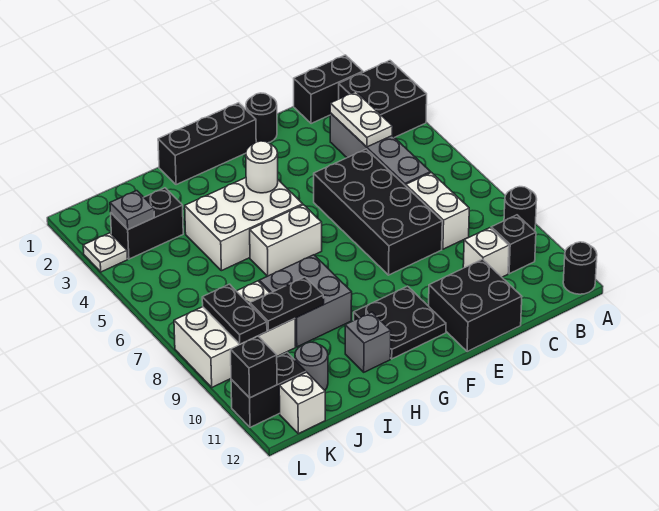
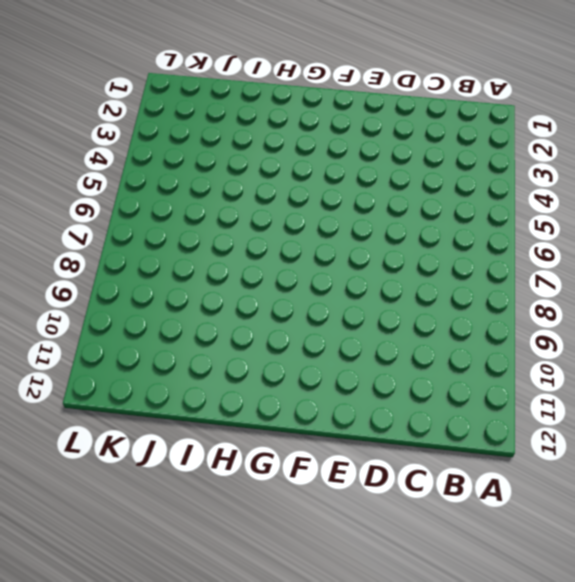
none -> black brick A2:B3 level 1
none -> black round brick A9 level 1
none -> black round brick A12 level 1

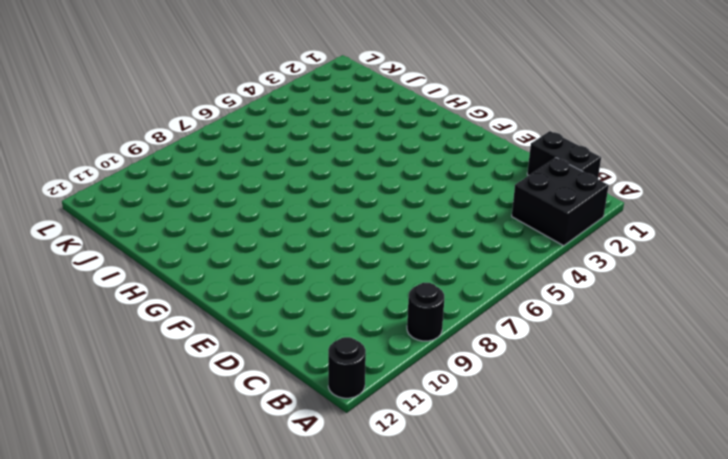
none -> black brick B10 level 1
none -> grey brick C3:C6 level 1
none -> white brick C7:C8 level 1

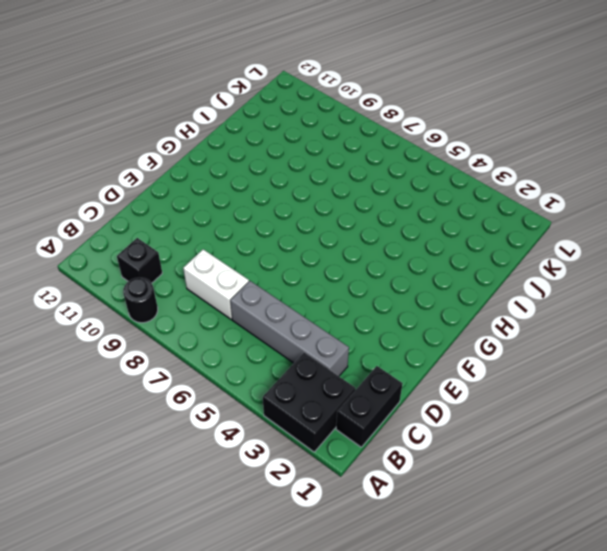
none -> black round brick A12 level 1
none -> white brick C10 level 1
none -> black brick D5:E8 level 1

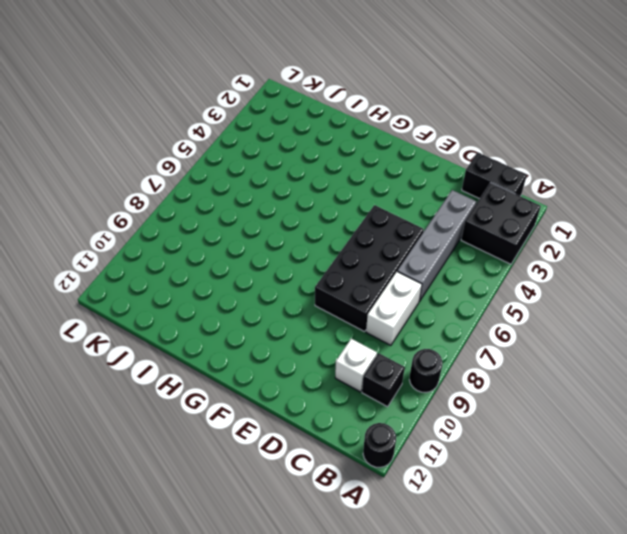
none -> black brick D11:E12 level 1
none -> black round brick E1 level 1
none -> black brick F1:H1 level 1

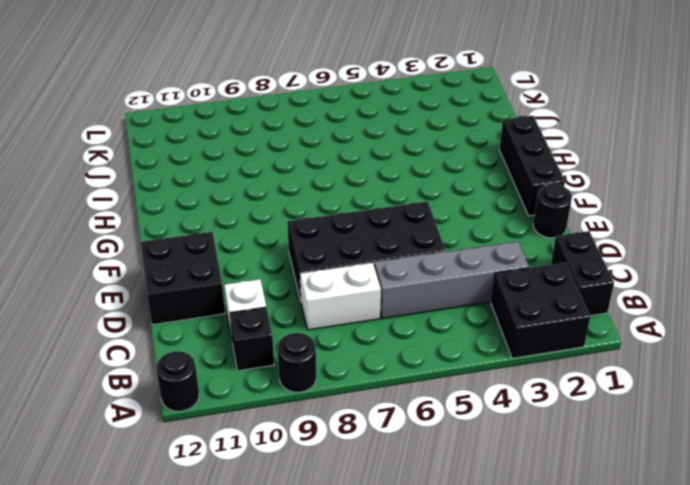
none -> black plate F10:G11 level 1
none -> white brick G4:I5 level 1
none -> white brick G6:H6 level 1

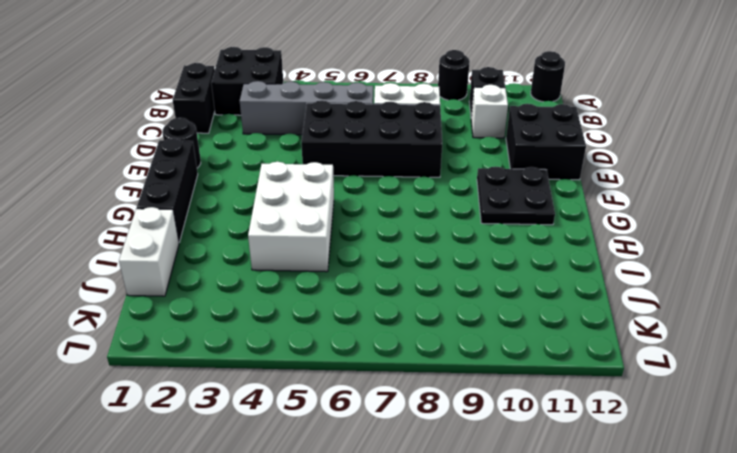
white brick I1:J1 level 1 -> white brick G6:H6 level 1
none -> grey brick H8:I9 level 1
none -> grey brick H11 level 1
none -> black brick J3:K3 level 1

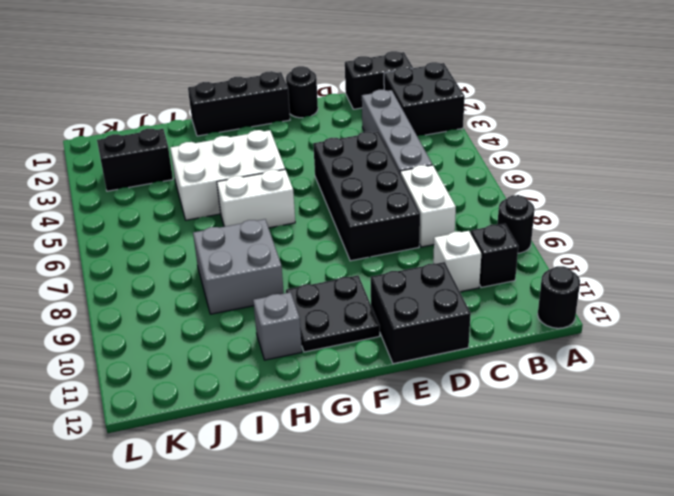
none -> white brick J8:L9 level 1
none -> grey round brick J11 level 1
none -> black brick K11:L11 level 1

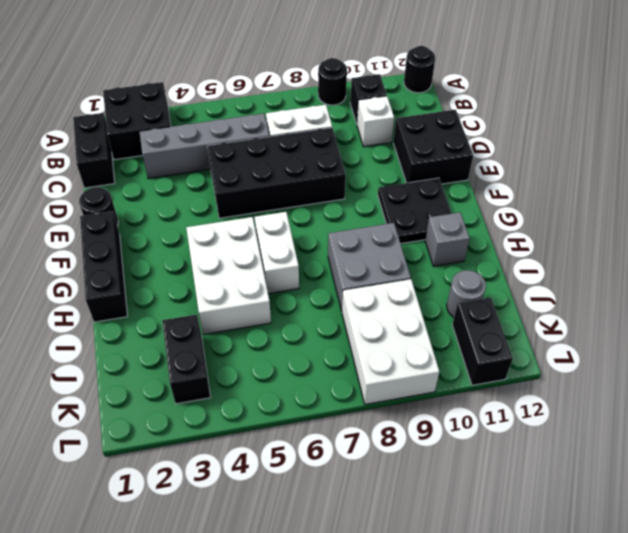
none -> white brick K12 level 1
none -> white plate L3 level 1
none -> white plate C3:C4 level 2

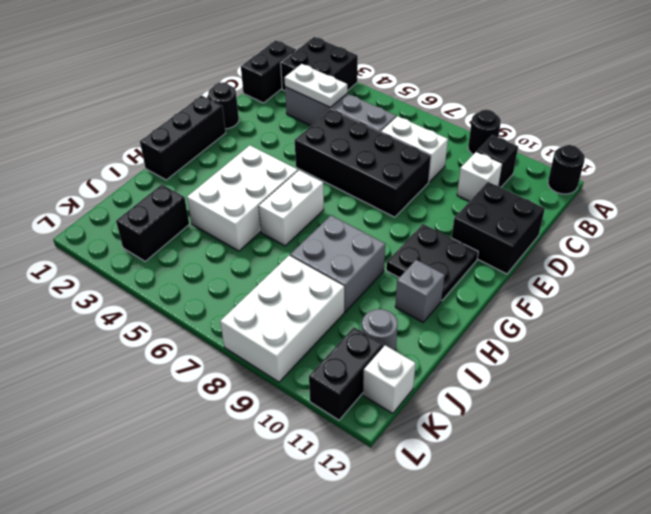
none -> white plate L3 level 1
none -> white round brick G4 level 2
none -> black plate I9:J9 level 2

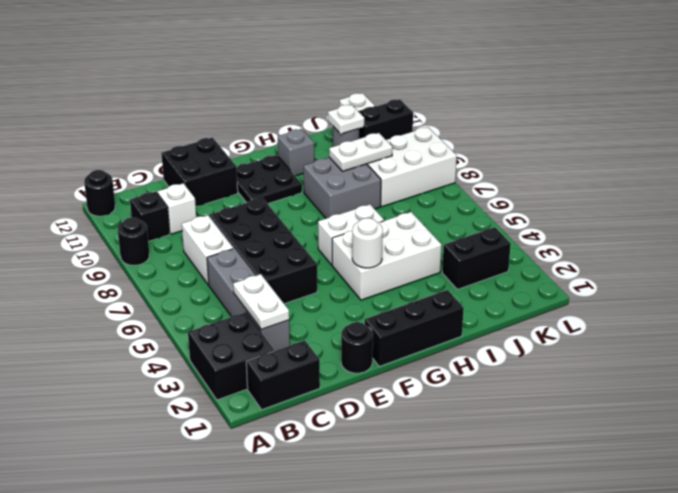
white plate I9:J9 level 2 -> black plate I9:J9 level 2
white plate J11 level 2 -> white plate L3 level 1
none -> grey plate K3 level 2
none -> black plate K8:K9 level 2
none -> black brick L11 level 2

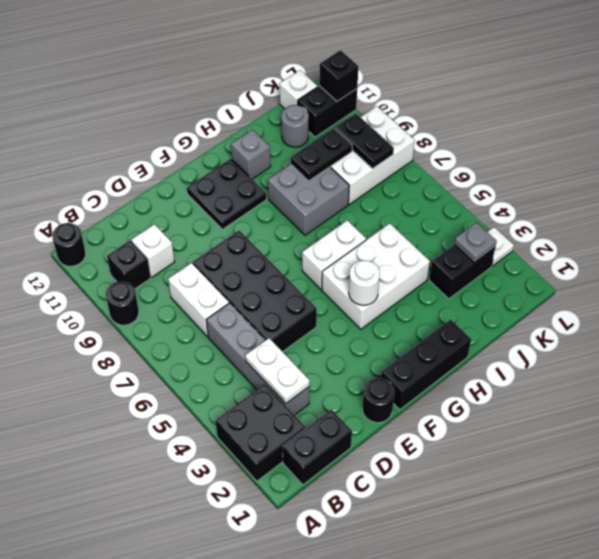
none -> black brick D11:E12 level 1

